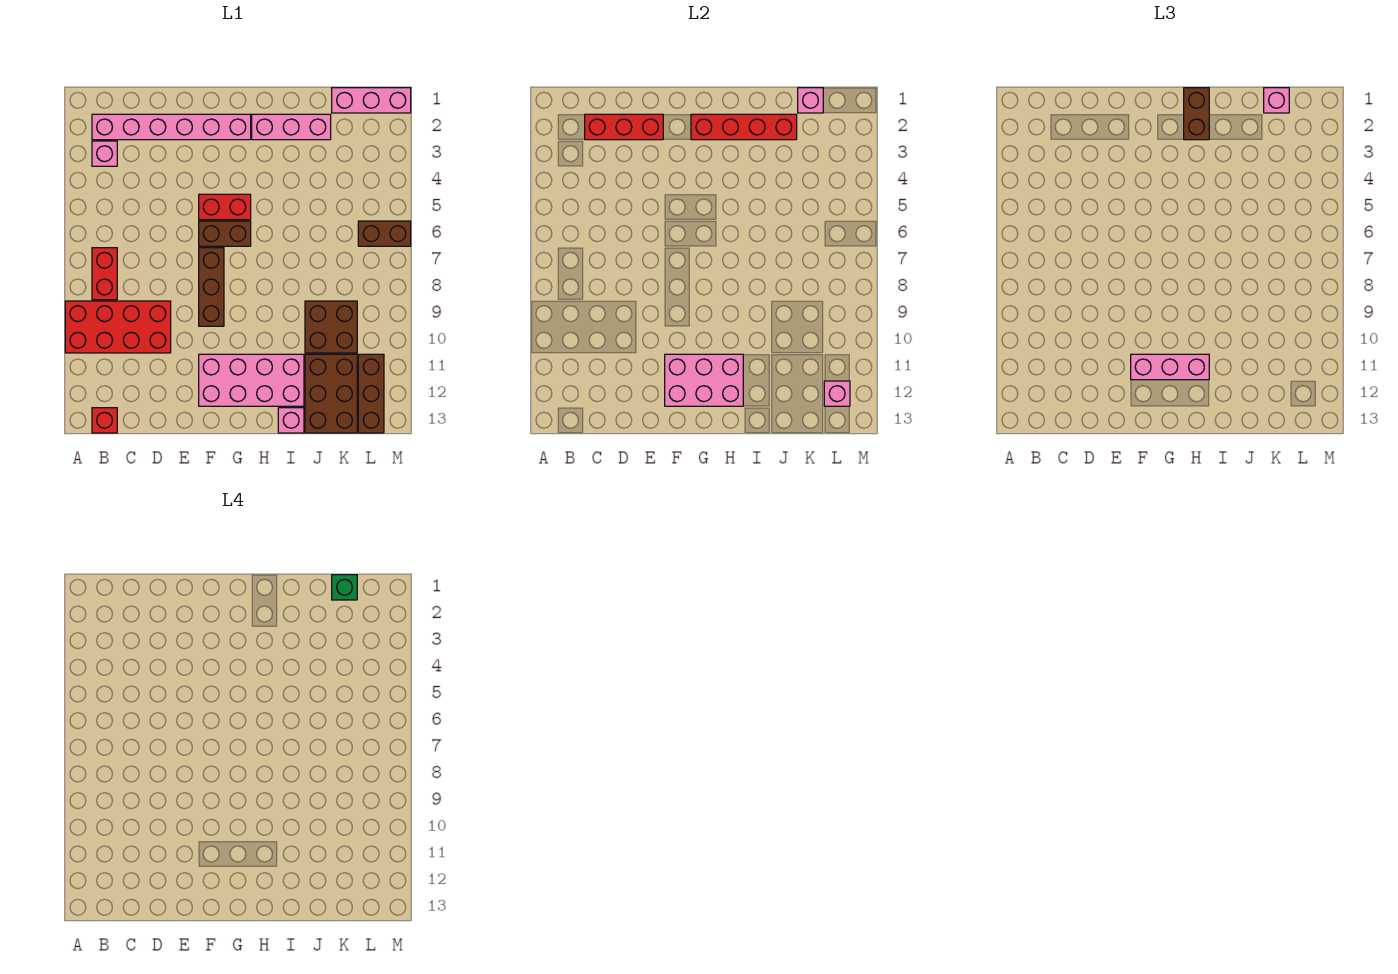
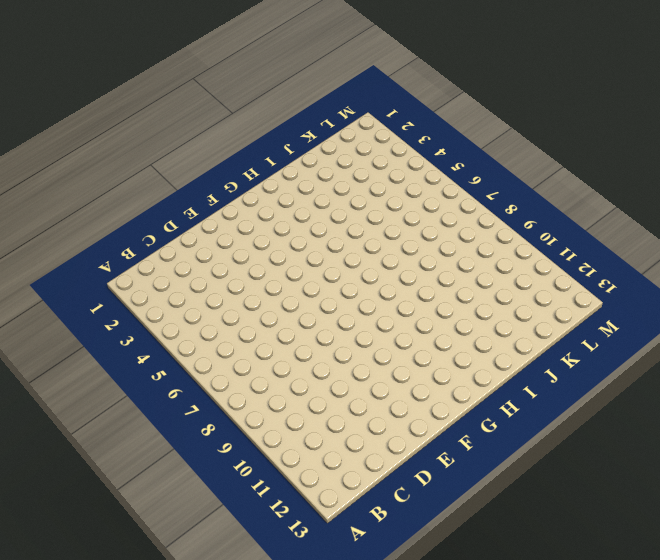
none -> red brick A9:D10 level 1
none -> pink brick B2:G2 level 1
none -> pink brick B3 level 1

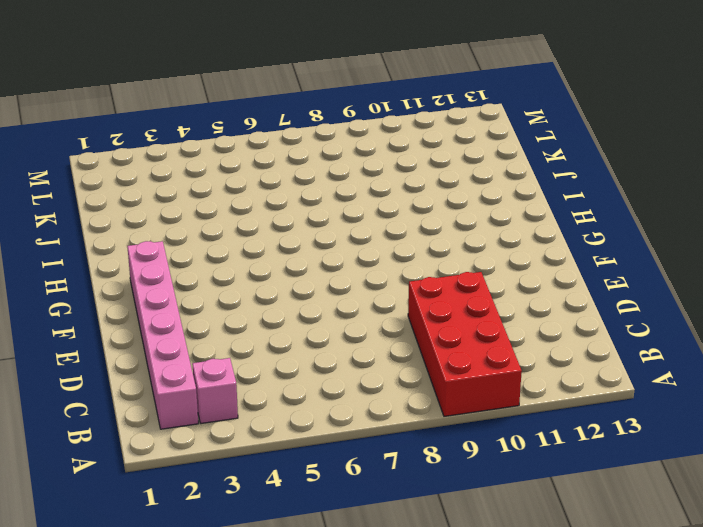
none -> red brick B7:B8 level 1
none -> red brick B13 level 1
none -> red brick F5:G5 level 1

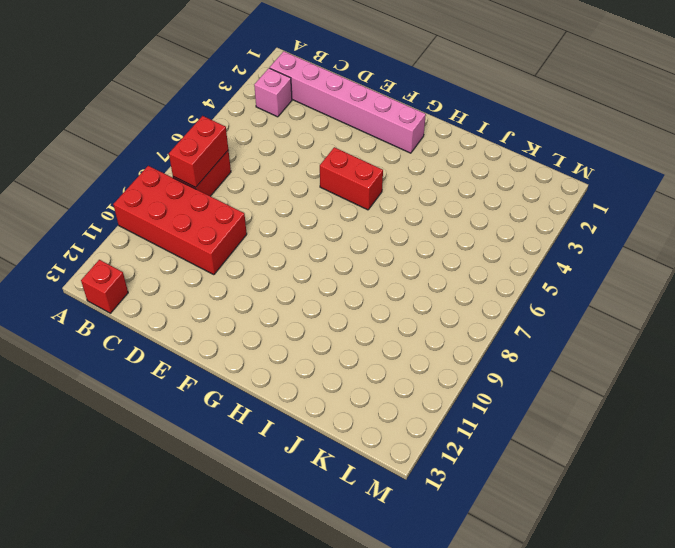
red brick B7:B8 level 2 -> none
none -> brown brick F6:G6 level 1
none -> brown brick F7:F9 level 1
none -> pink brick F11:I12 level 1

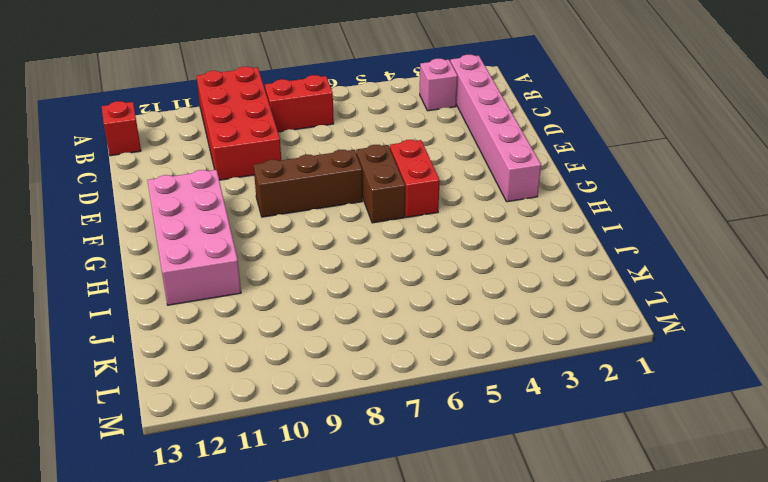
none -> pink brick H2:J2 level 1
none -> pink brick I13 level 1
none -> brown brick J9:K10 level 1

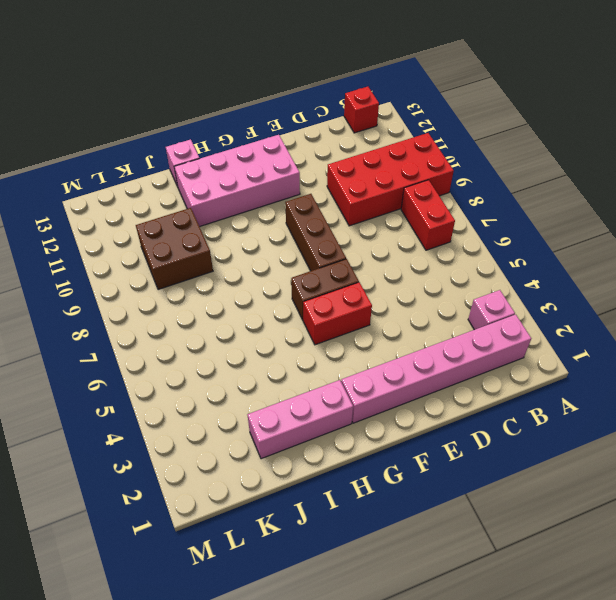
none -> brown brick J11:K13 level 1
none -> pink brick K1:M1 level 1
none -> brown brick L6:M6 level 1

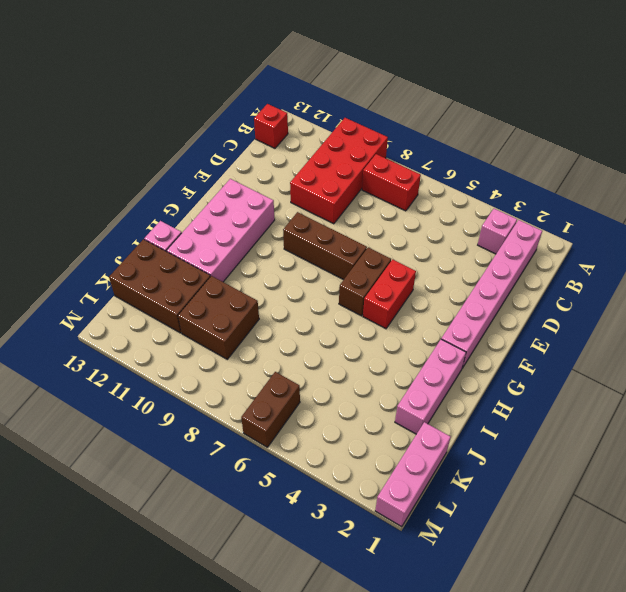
none -> brown brick L11:L13 level 1
none -> red brick C2:E2 level 2
none -> pink brick F11:H12 level 2

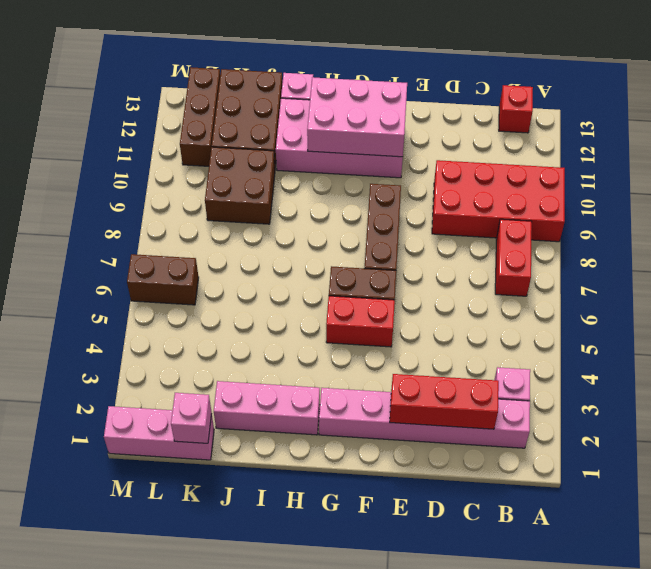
none -> red brick G2:J2 level 2
none -> pink brick L12 level 2
none -> pink brick F11:H11 level 3

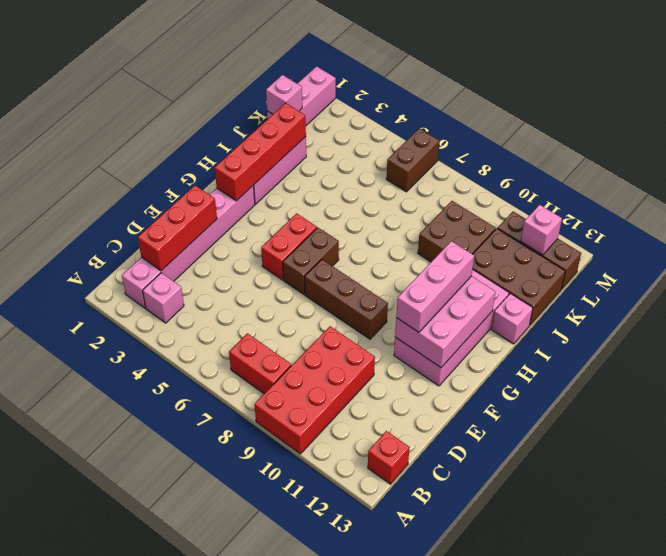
none -> brown brick H1:H2 level 3
none -> pink brick K1 level 3
none -> green brick K1 level 4

